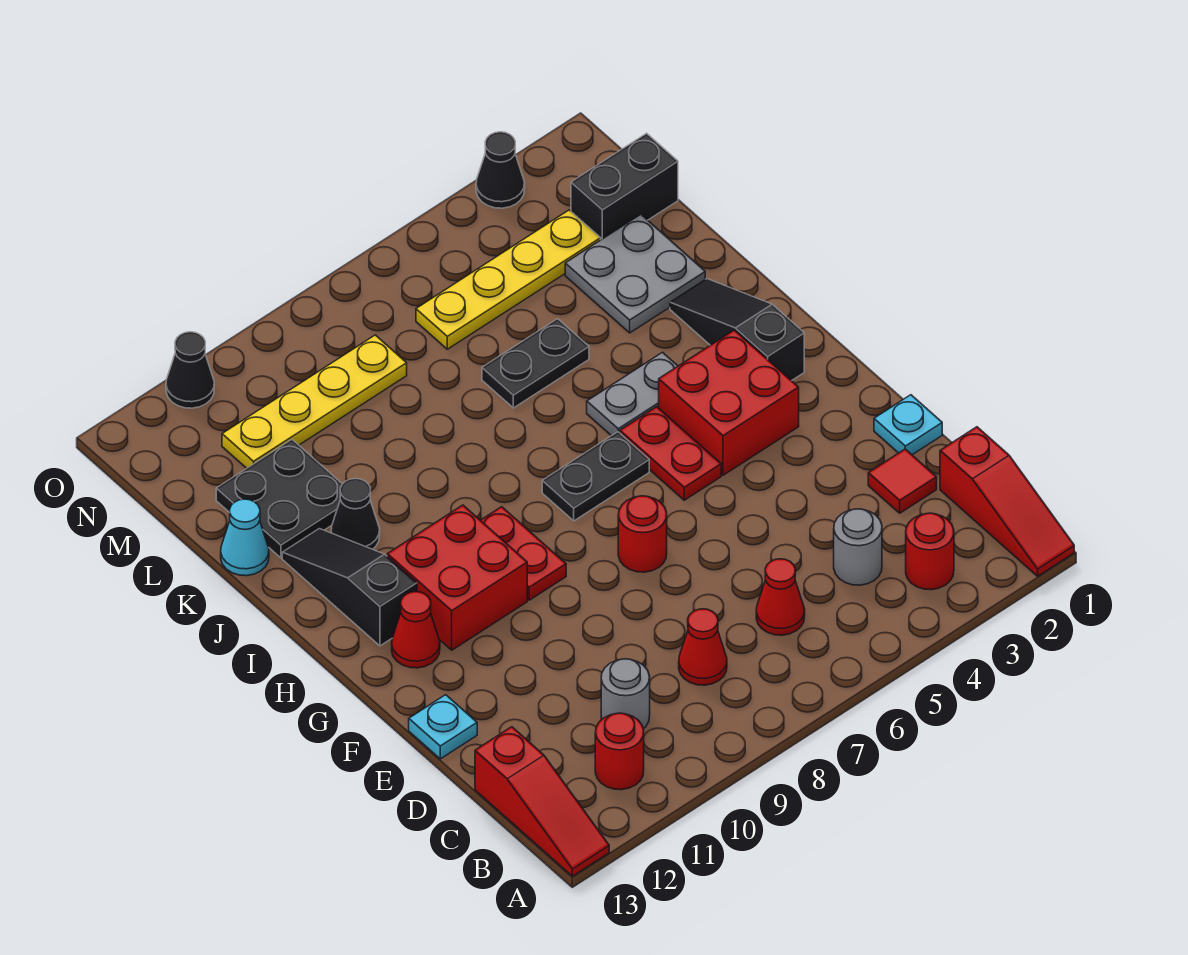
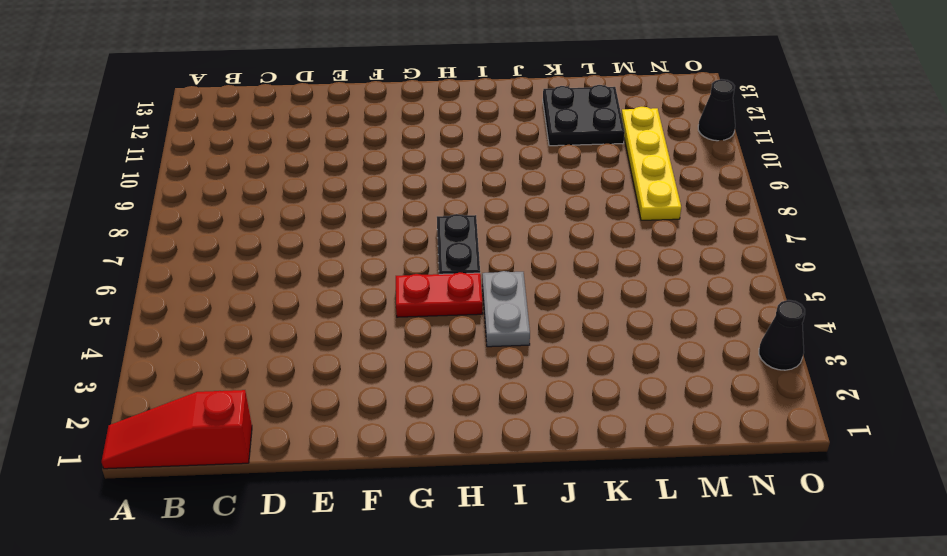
none -> red slope A13:C13 level 1 top C
none -> red round brick B3 level 1
none -> red round brick B11 level 1
none -> grey round brick C4 level 1

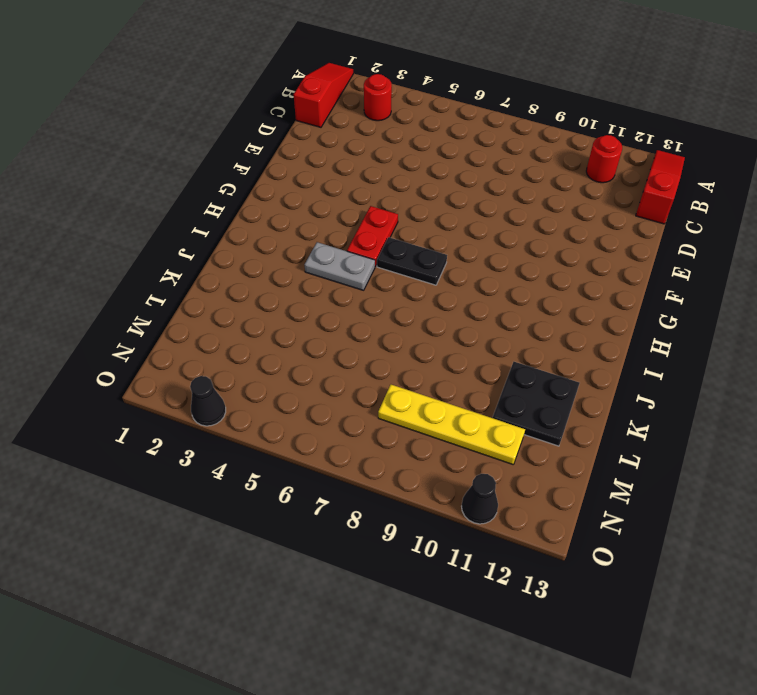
none -> grey round brick C4 level 1
none -> red cone C6 level 1
none -> red cone C8 level 1
none -> grey round brick C10 level 1

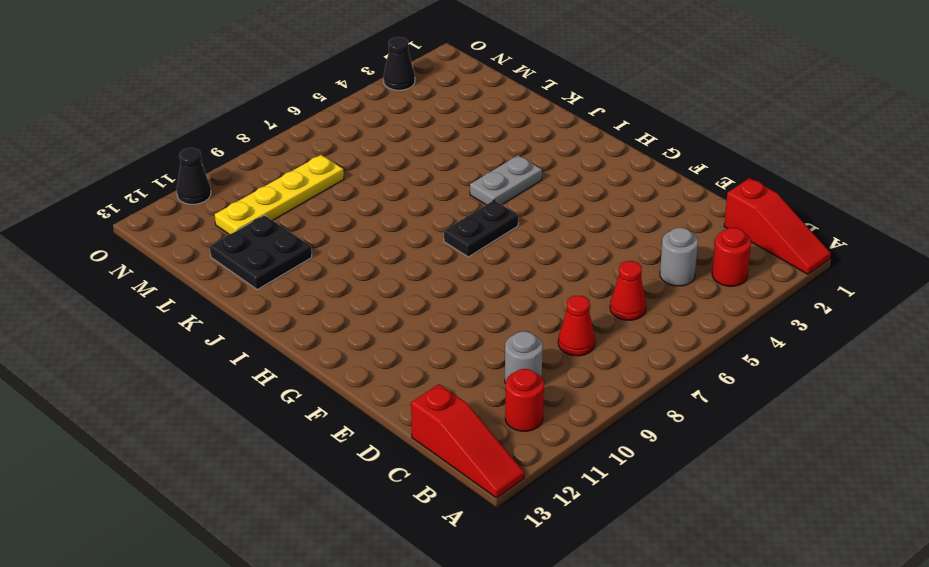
none -> red tile D2 level 1
none -> cyan plate E1 level 1
none -> cyan plate E13 level 1
none -> red round brick F7 level 1

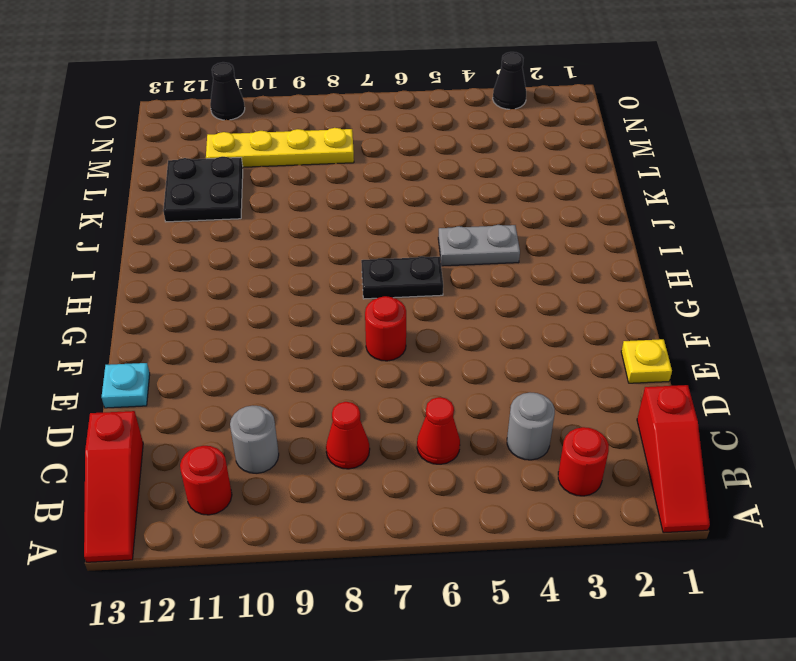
yellow plate E1 level 1 -> cyan plate E1 level 1
none -> red tile D2 level 1
none -> red brick G3:H4 level 1
none -> red plate G5:H5 level 1
none -> red plate G9:H9 level 1

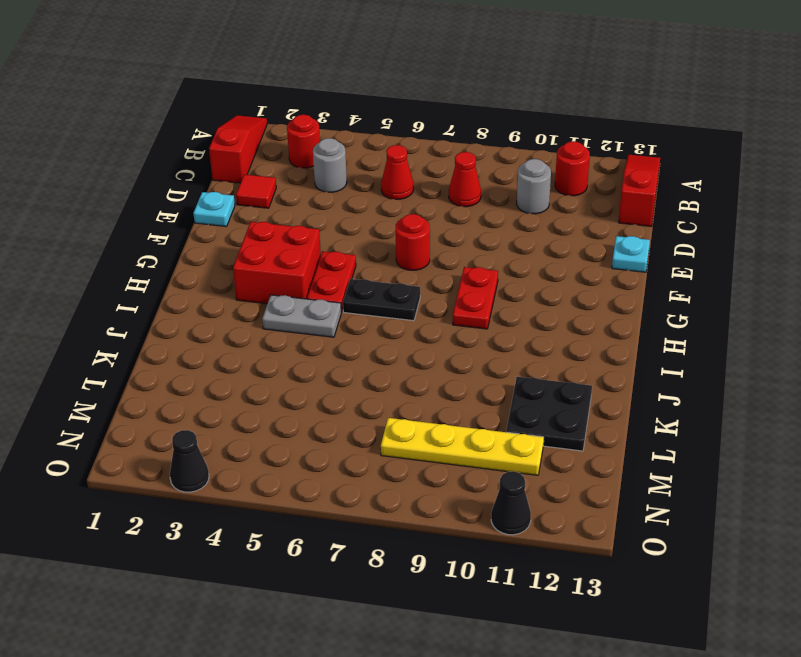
none -> red brick G10:H11 level 1
none -> red cone G12 level 1
none -> black slope H2:J2 level 1 top H
none -> black slope H12:J12 level 1 top H

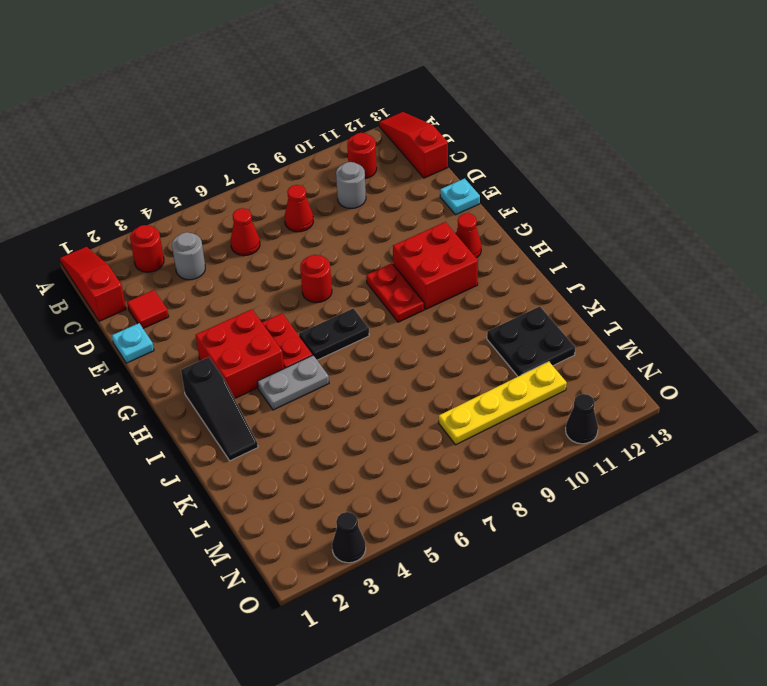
none -> black slope H12:J12 level 1 top H
none -> black cone J11 level 1
none -> grey plate K2:L3 level 1
none -> black plate K5:K6 level 1

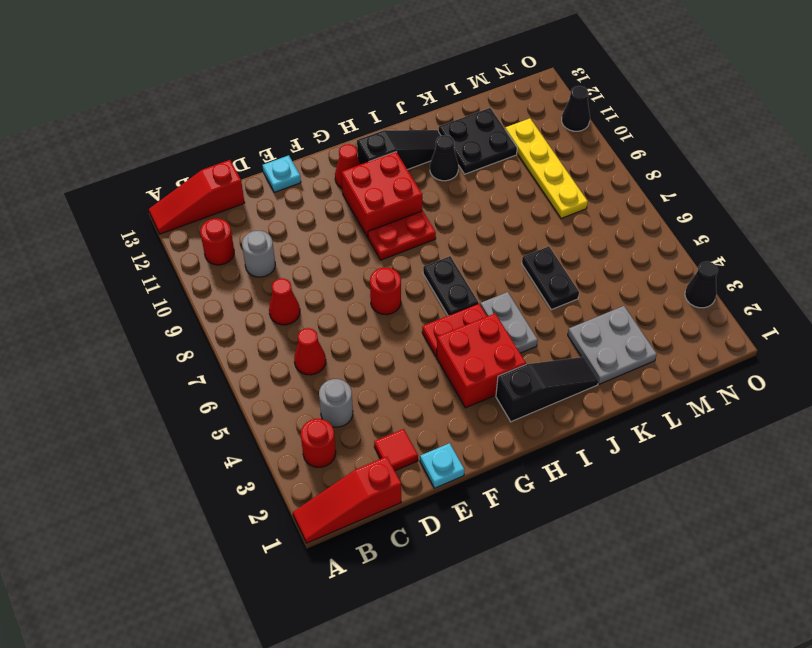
none -> cyan cone K13 level 1
none -> black brick M1:M2 level 1
none -> yellow plate M3:M6 level 1

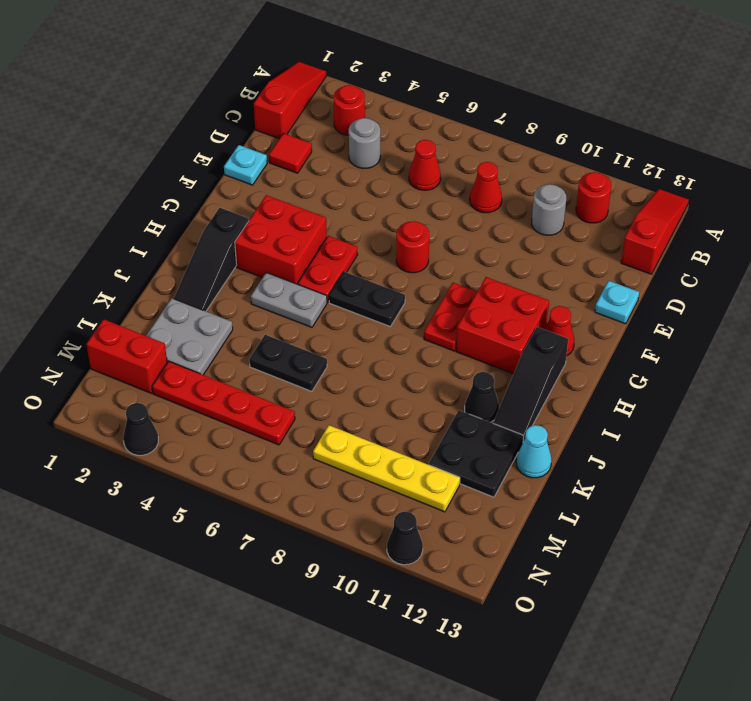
red brick M1:M2 level 1 -> black brick M1:M2 level 1
red plate M3:M6 level 1 -> yellow plate M3:M6 level 1

